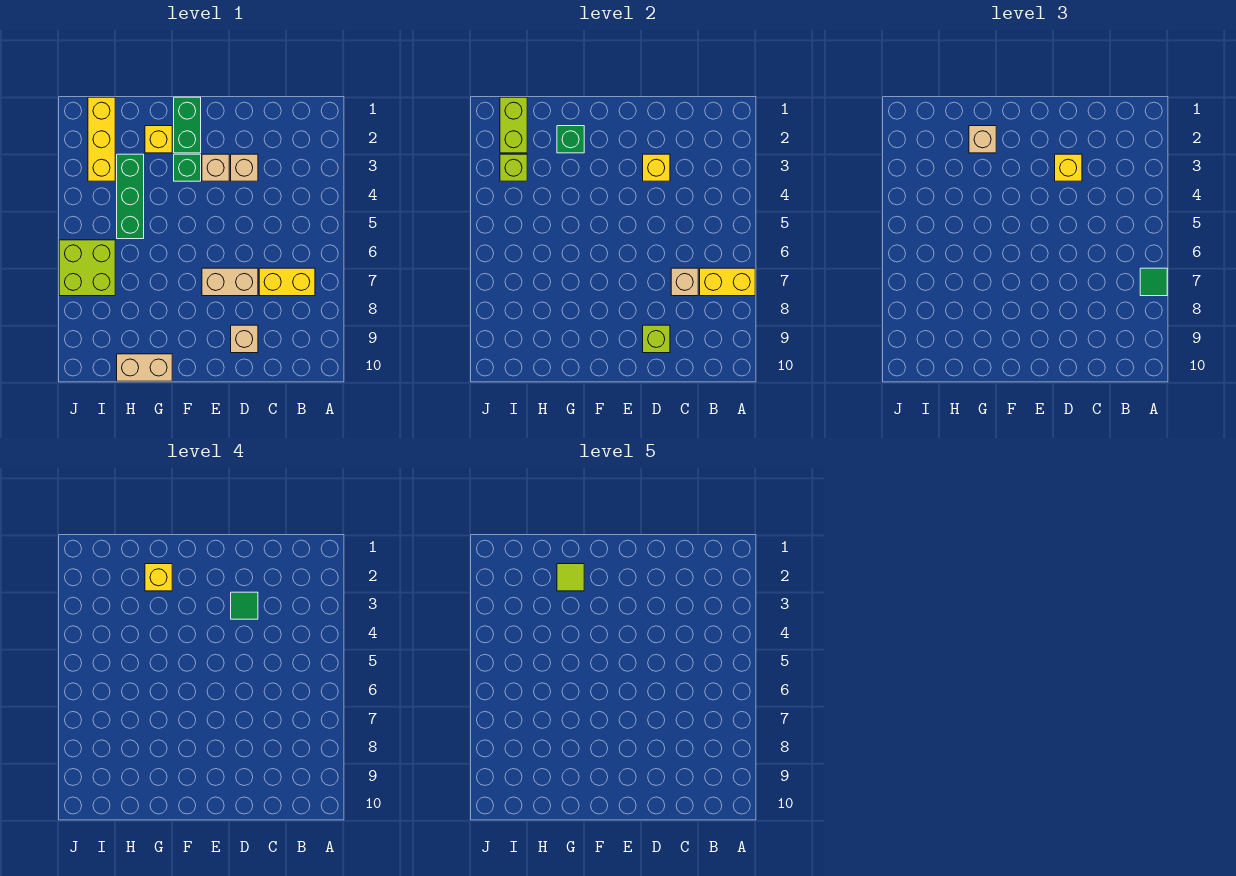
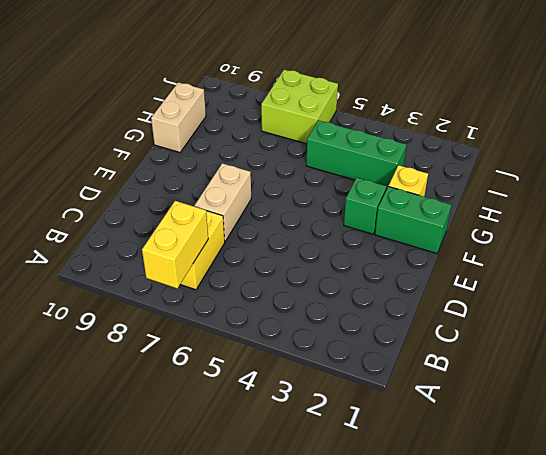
none -> tan brick D3 level 1
none -> tan brick D9 level 1
none -> tan brick E3 level 1

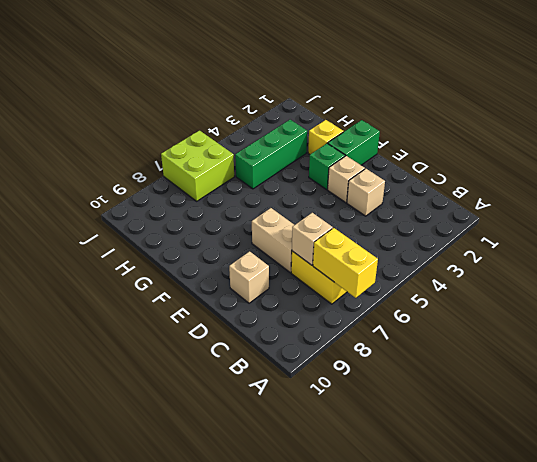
none -> tan brick G10:H10 level 1
none -> yellow brick I1:I3 level 1
none -> yellow brick D3 level 2

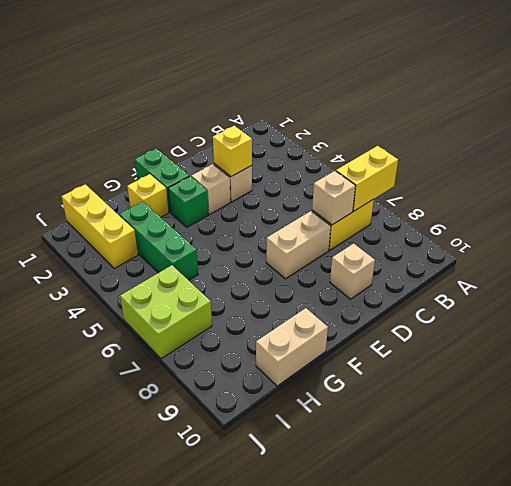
none -> lime brick D9 level 2
none -> green brick G2 level 2
none -> lime brick I1:I2 level 2

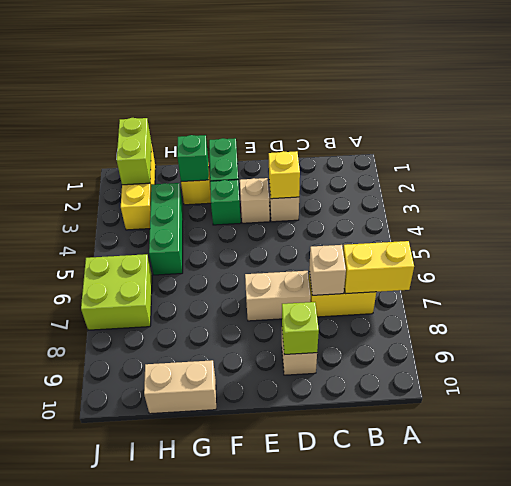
none -> lime brick I3 level 2
none -> green tile A7 level 3
none -> yellow brick D3 level 3

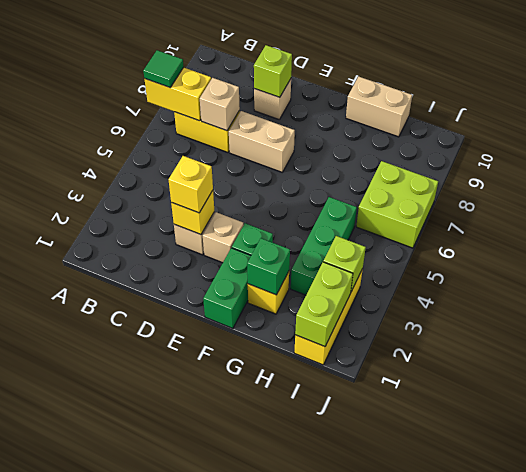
none -> tan brick G2 level 3
none -> green tile D3 level 4
none -> yellow brick G2 level 4

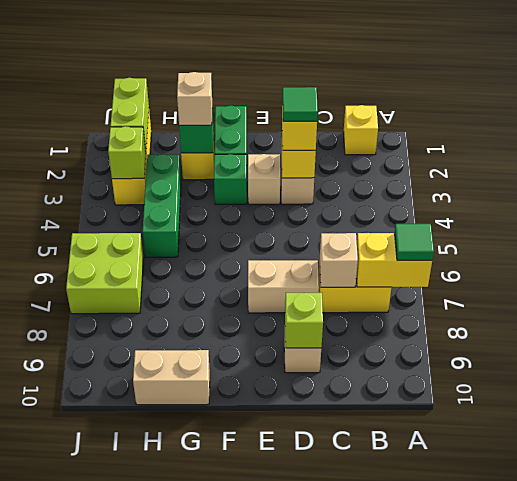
yellow brick B1 level 1 -> yellow brick G2 level 4
none -> lime tile G2 level 5

